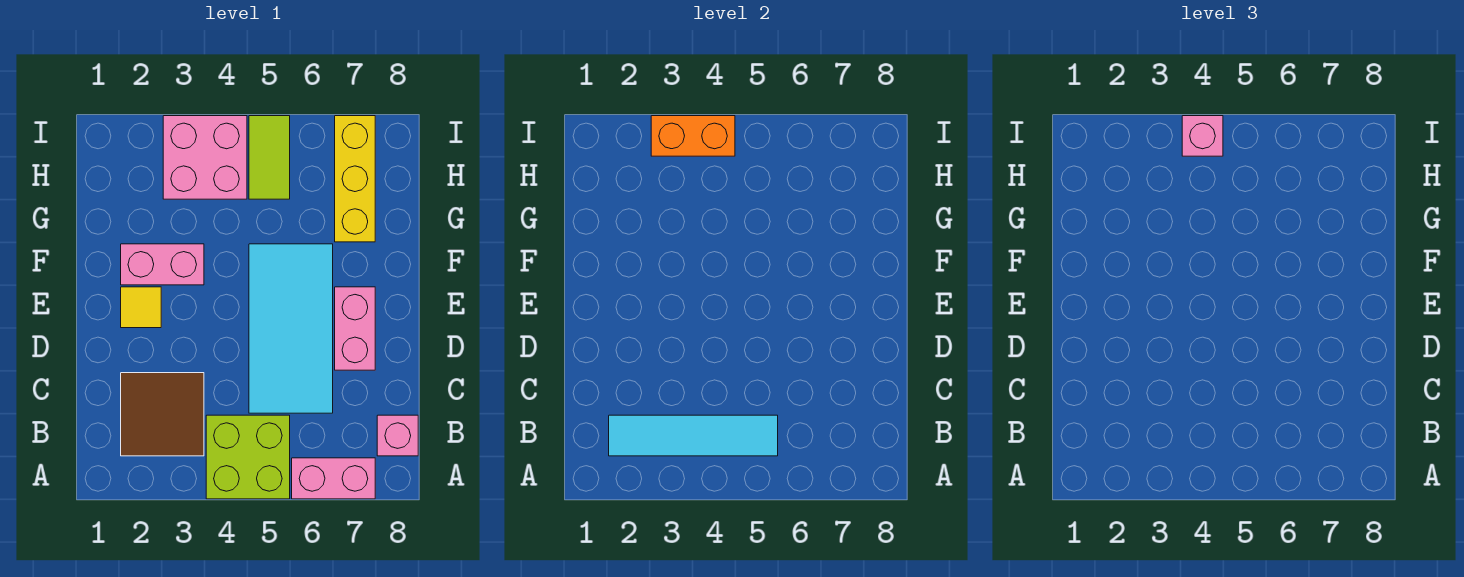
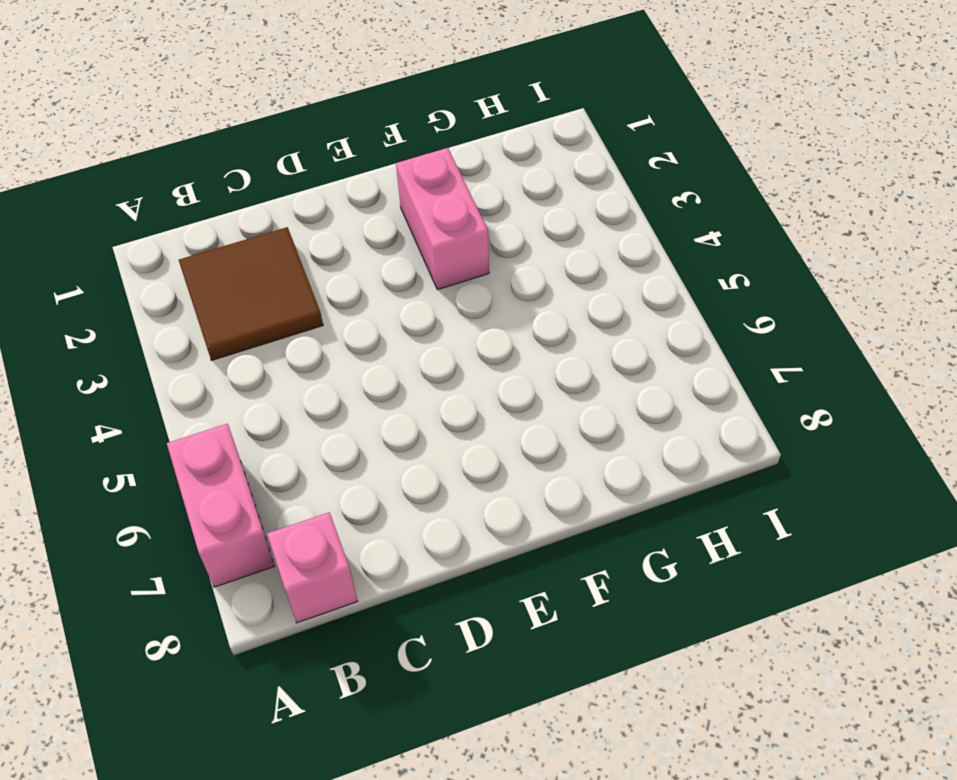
none -> lime brick A4:B5 level 1
none -> cyan tile C5:F6 level 1
none -> pink brick D7:E7 level 1

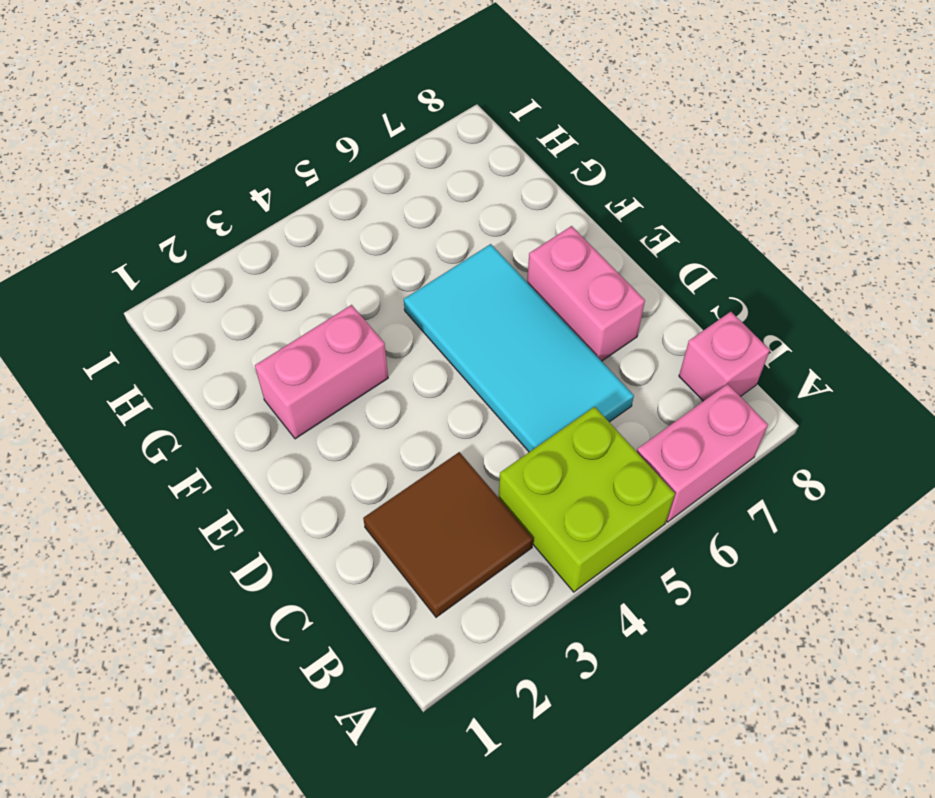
none -> yellow tile E2 level 1
none -> yellow brick G7:I7 level 1
none -> pink brick H3:I4 level 1

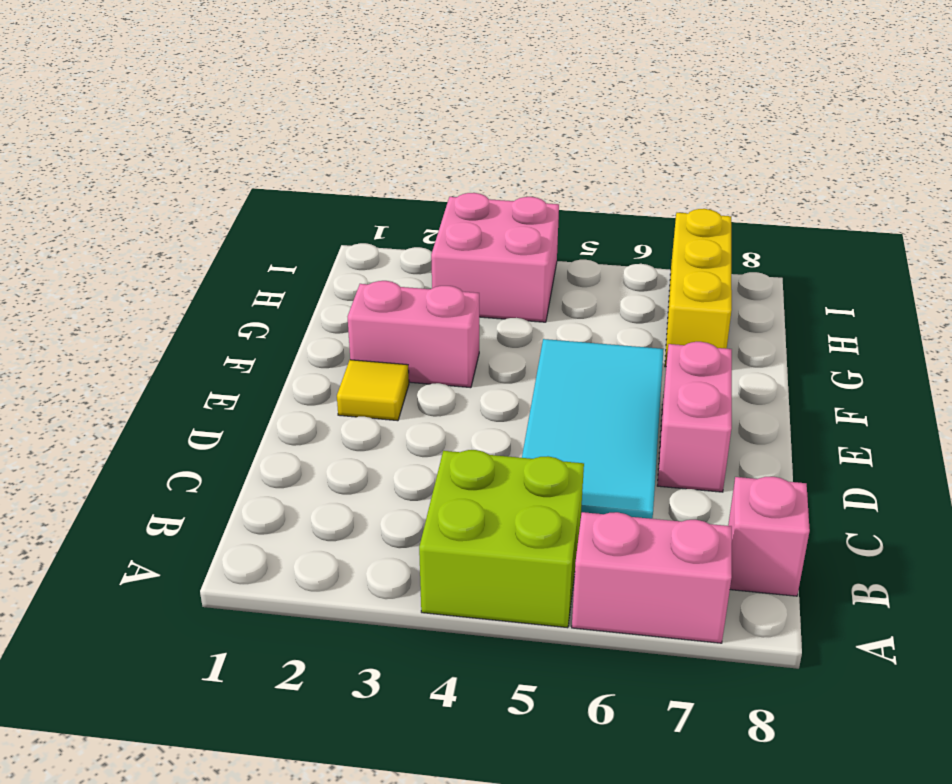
none -> brown tile B2:C3 level 1
none -> lime tile H5:I5 level 1
none -> cyan tile B2:B5 level 2

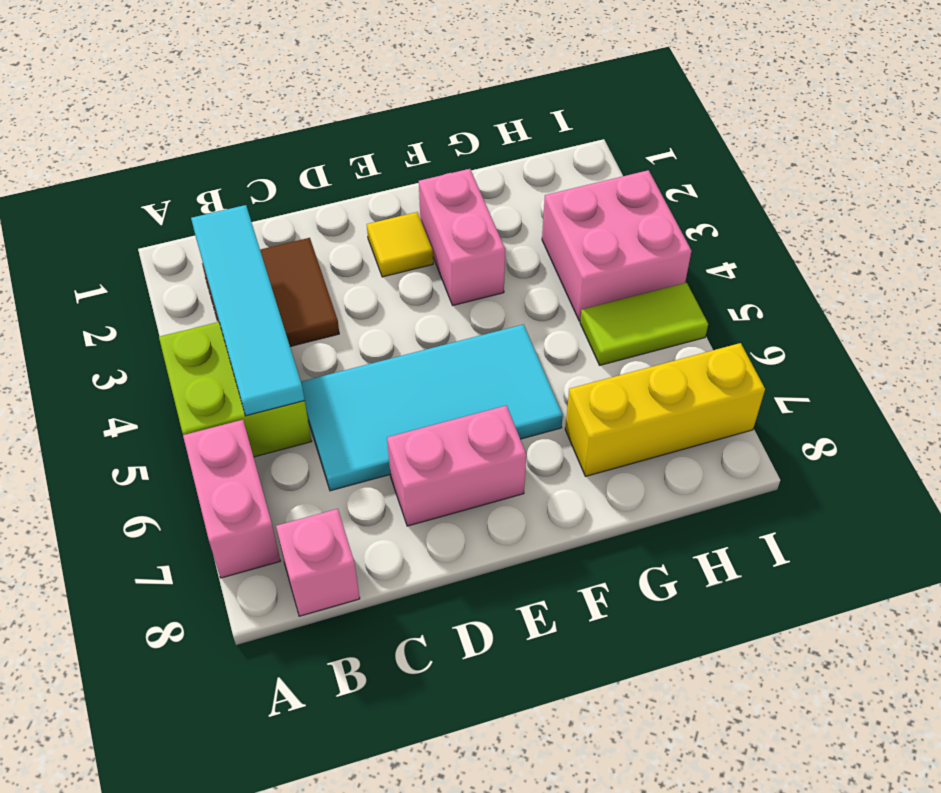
none -> orange brick I3:I4 level 2
none -> pink brick I4 level 3

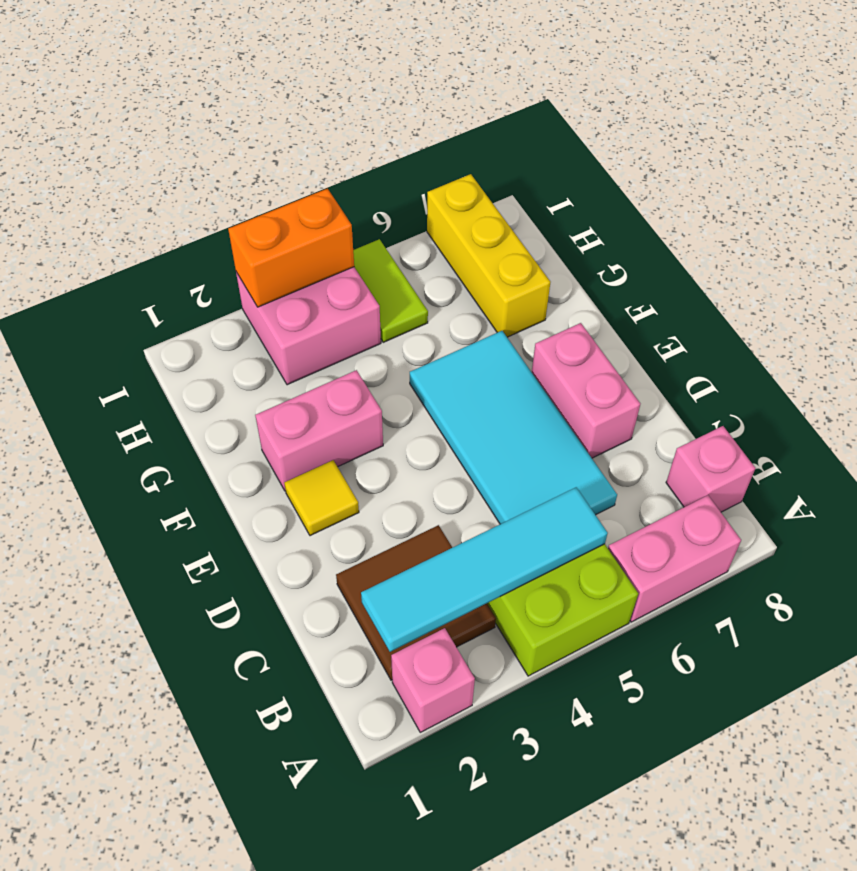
pink brick A2 level 1 -> pink brick I4 level 3

